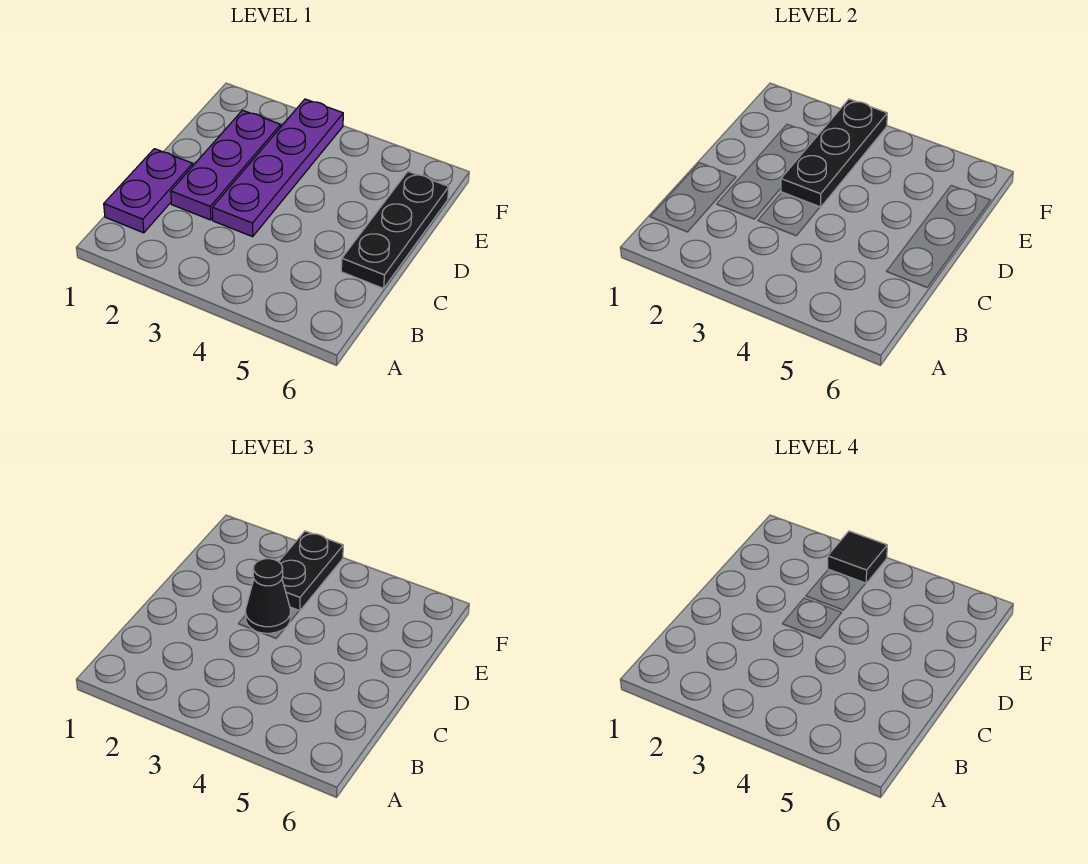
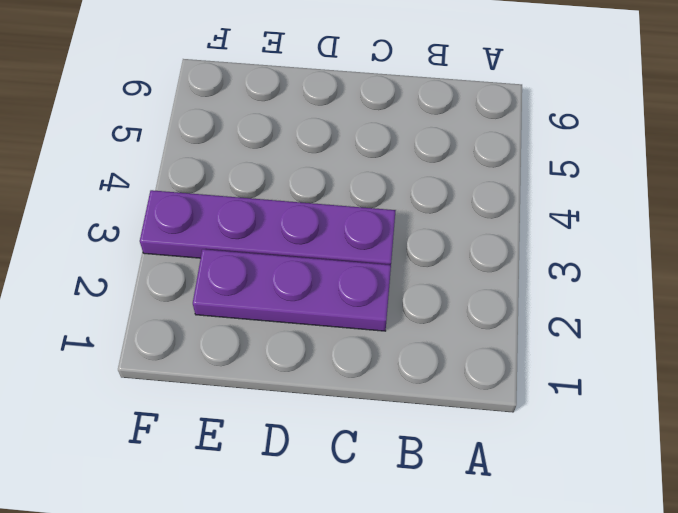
none -> purple plate B1:C1 level 1
none -> black plate C6:E6 level 1

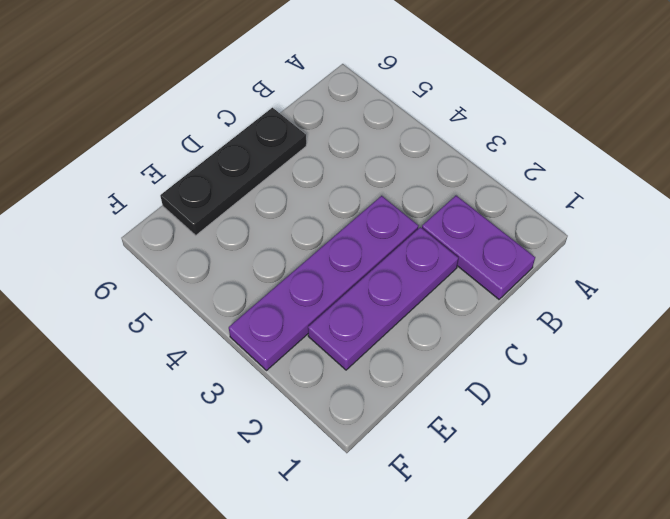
purple plate B1:B2 level 1 -> purple plate B1:C1 level 1
none -> black plate D3:F3 level 2
none -> black cone D3 level 3

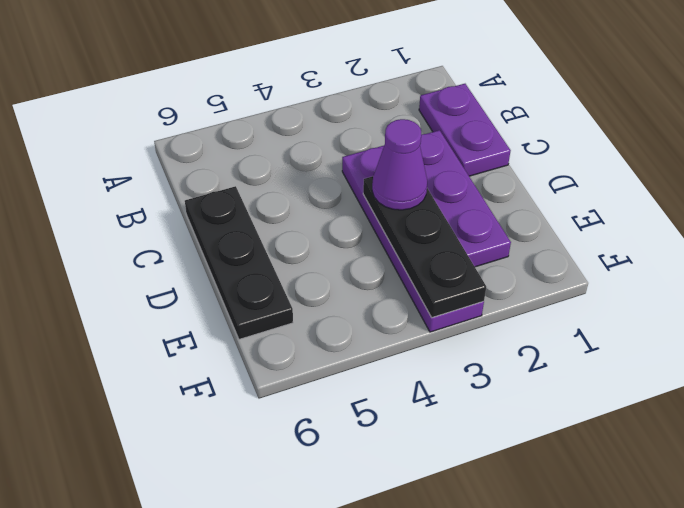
purple cone D3 level 3 -> black cone D3 level 3
none -> black plate E3:F3 level 3
none -> black tile F3 level 4

